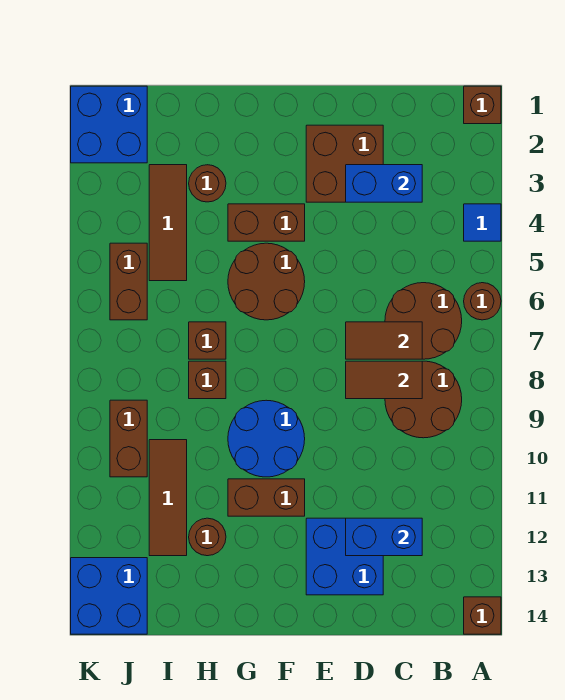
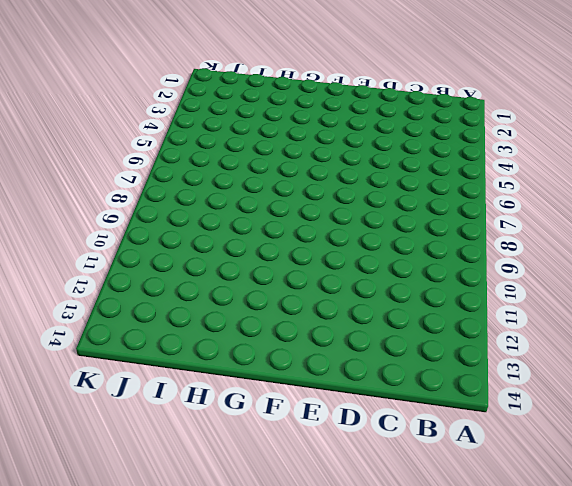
none -> brown brick A1 level 1
none -> blue tile A4 level 1
none -> brown round brick A6 level 1

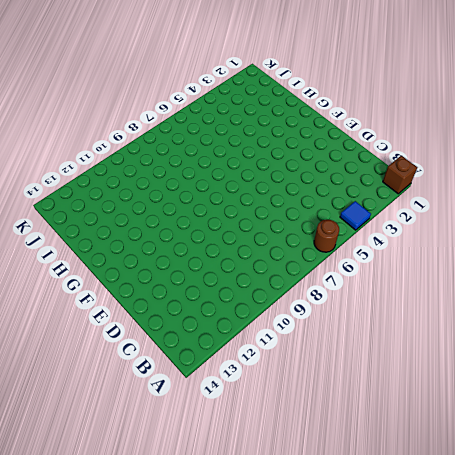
none -> brown brick A14 level 1
none -> brown round brick B6:C7 level 1
none -> brown round brick B8:C9 level 1

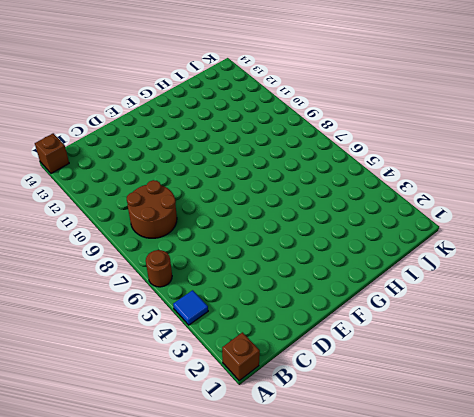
none -> brown round brick B6:C7 level 1
none -> brown brick D2:E3 level 1
none -> blue brick D12:E13 level 1

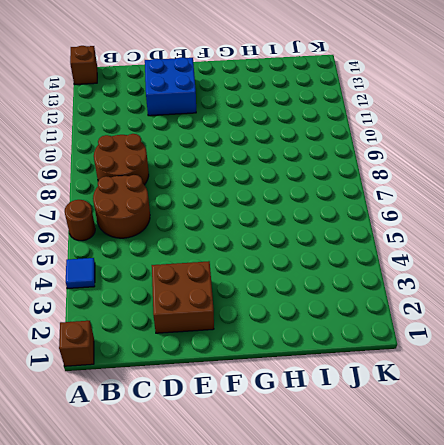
none -> brown brick F4:G4 level 1
none -> brown round brick F5:G6 level 1
none -> blue round brick F9:G10 level 1

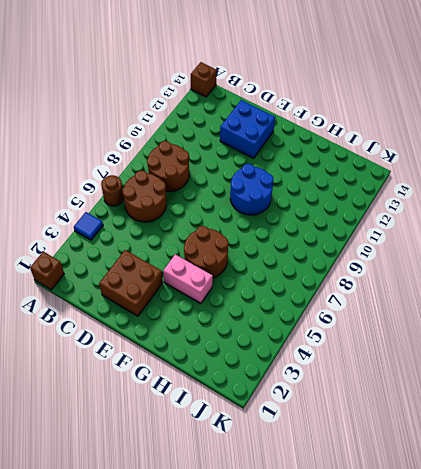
pink brick F4:G4 level 1 -> brown brick F4:G4 level 1
none -> brown brick F11:G11 level 1
none -> brown round brick H3 level 1
none -> brown brick H7 level 1

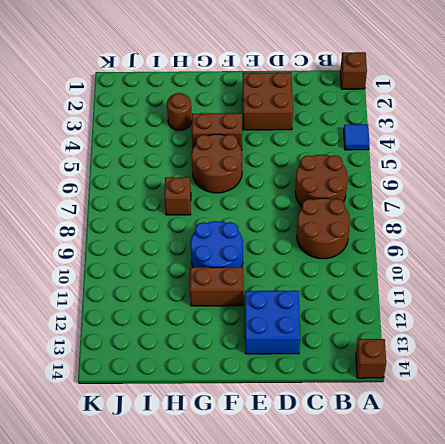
none -> brown round brick A6 level 1
none -> brown brick H8 level 1
none -> brown round brick H12 level 1

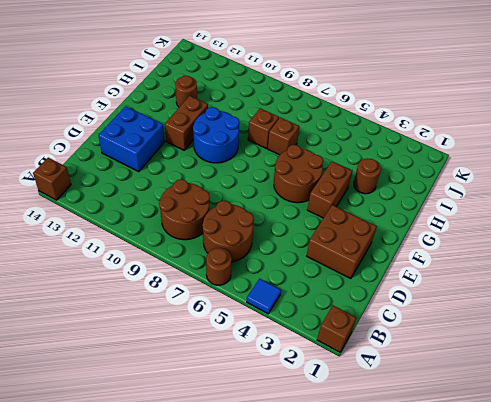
none -> brown tile I3:I5 level 1
none -> brown tile I10:I12 level 1
none -> blue brick J1:K2 level 1

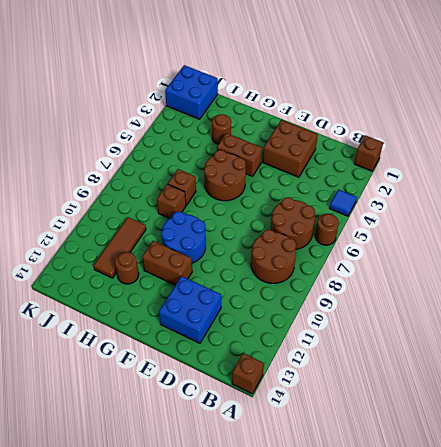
none -> brown tile I3:I5 level 1
none -> brown brick J5:J6 level 1
none -> brown brick J9:J10 level 1

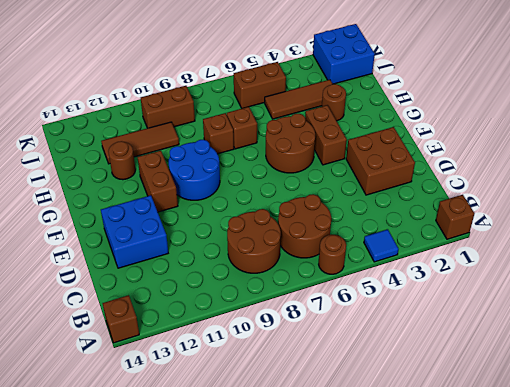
none -> blue brick J13:K14 level 1
none -> blue brick C3:D3 level 2
none -> brown tile C7:D7 level 2

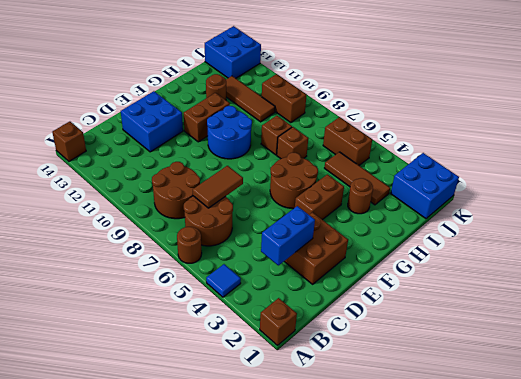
none -> brown tile C8:D8 level 2
none -> blue brick C12:D12 level 2

